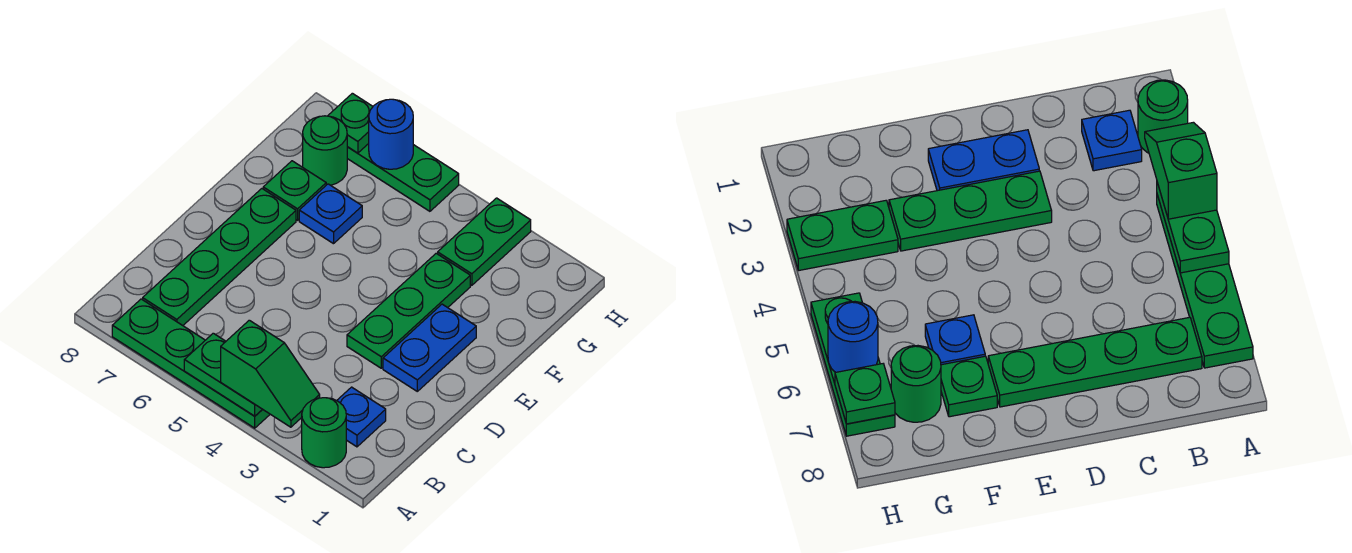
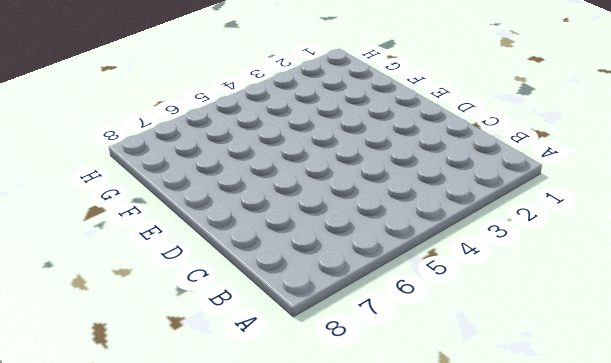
none -> green round brick A2 level 1
none -> green plate A4:A7 level 1
none -> blue plate B2 level 1

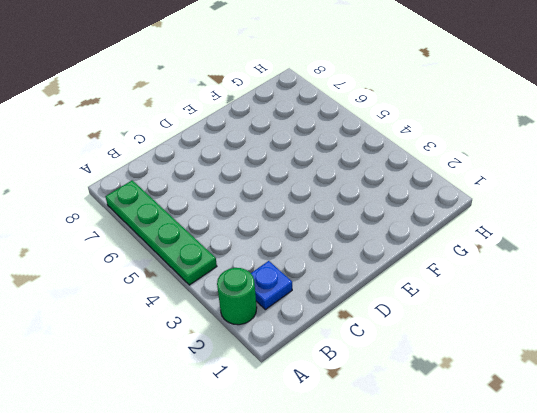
none -> green plate B7:E7 level 1
none -> blue plate D2:E2 level 1
none -> green plate D3:F3 level 1

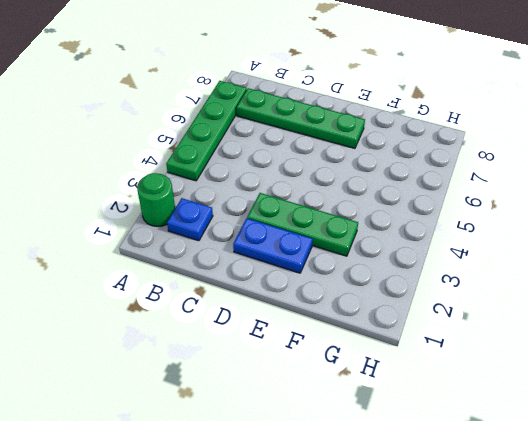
none -> blue plate F6 level 1
none -> green plate F7 level 1
none -> green plate G3:H3 level 1

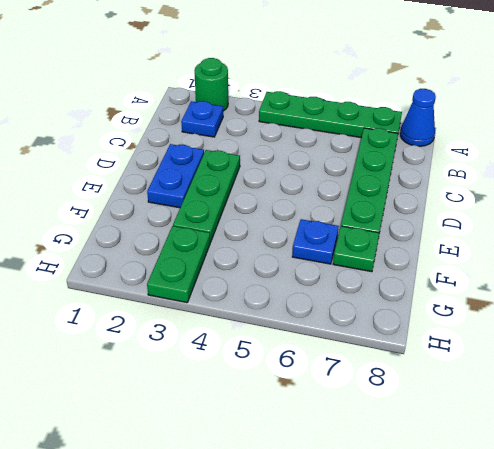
blue cone A8 level 1 -> none
none -> green round brick G7 level 1
none -> green plate H5:H7 level 1
none -> green plate A4:A5 level 2

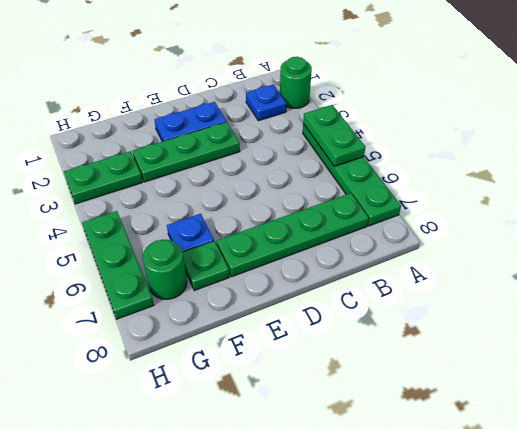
none -> blue round brick H6 level 2
none -> green plate H7 level 2
none -> green slope A3:A4 level 3 top 4

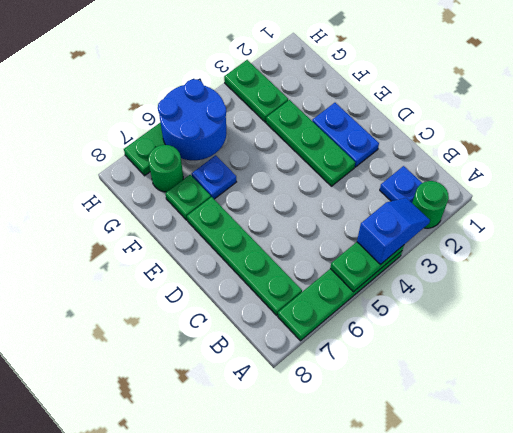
blue slope A3:A4 level 3 top 4 -> green slope A3:A4 level 3 top 4
blue round brick G5:H6 level 2 -> blue round brick H6 level 2
none -> green plate H7 level 2

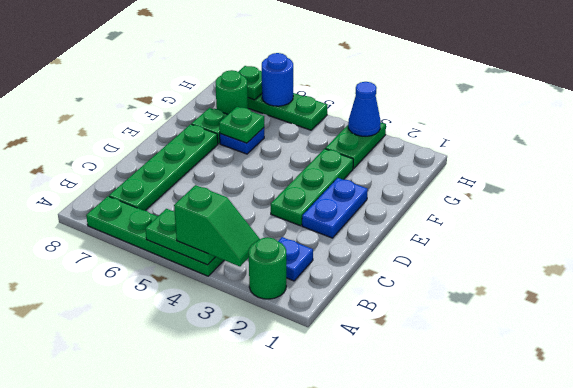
green plate F6 level 2 -> none
blue cone H3 level 2 -> none

